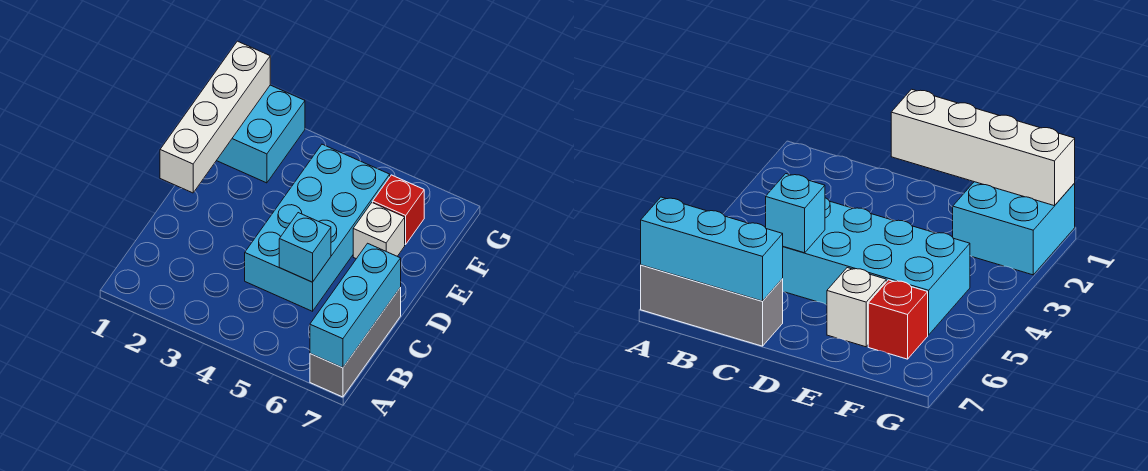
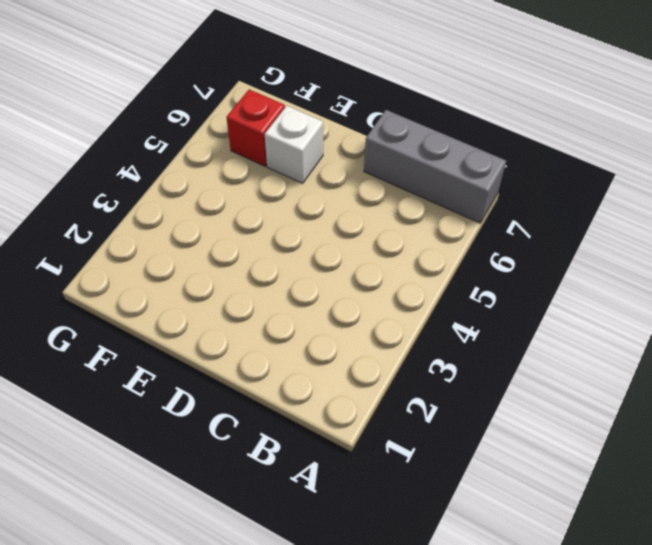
none -> cyan brick C4:F5 level 1
none -> cyan brick F1:G2 level 1

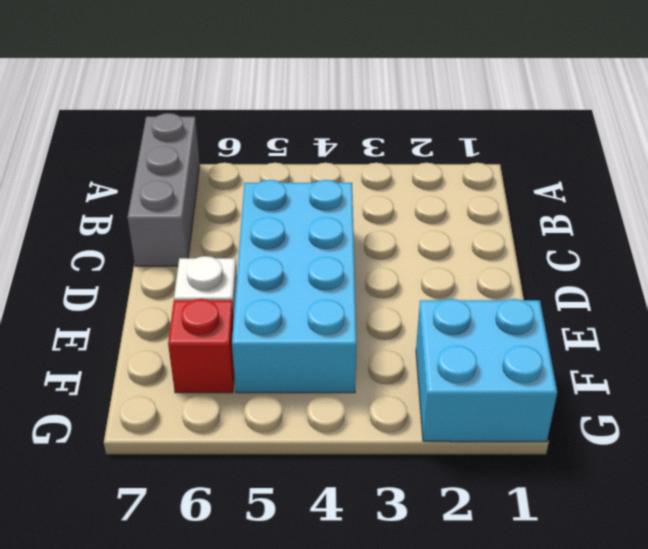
none -> cyan brick A7:C7 level 2
none -> cyan brick C5 level 2

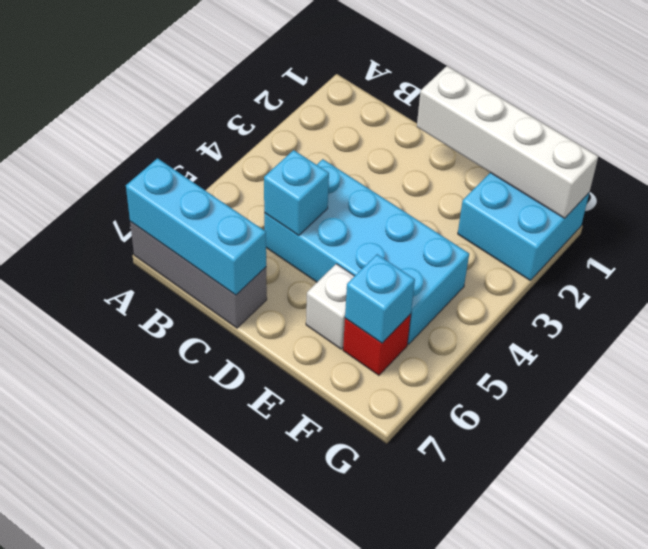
cyan brick F6 level 2 -> none

